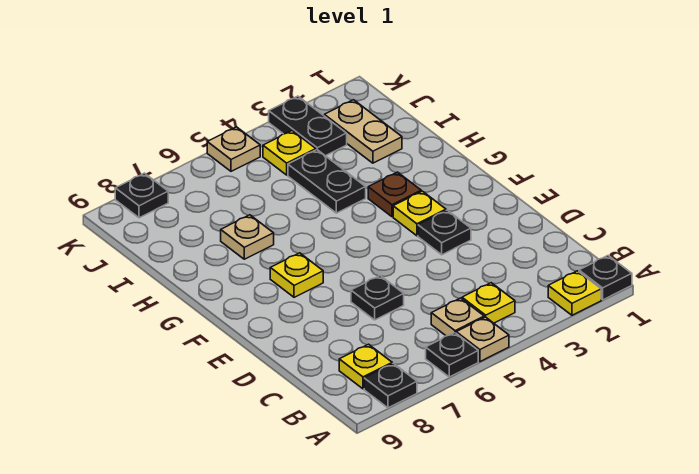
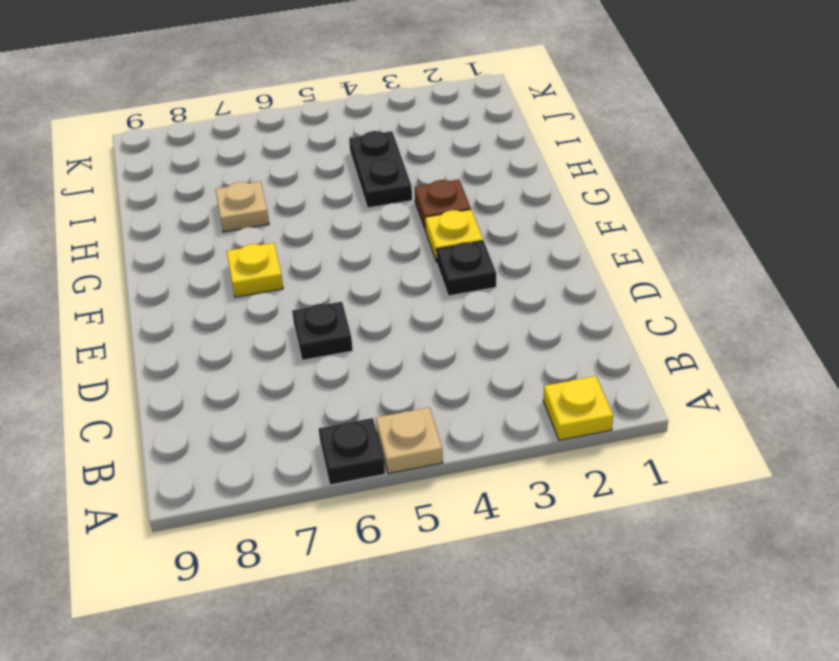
none -> black plate A1 level 1
none -> black plate A8 level 1
none -> yellow plate B4 level 1

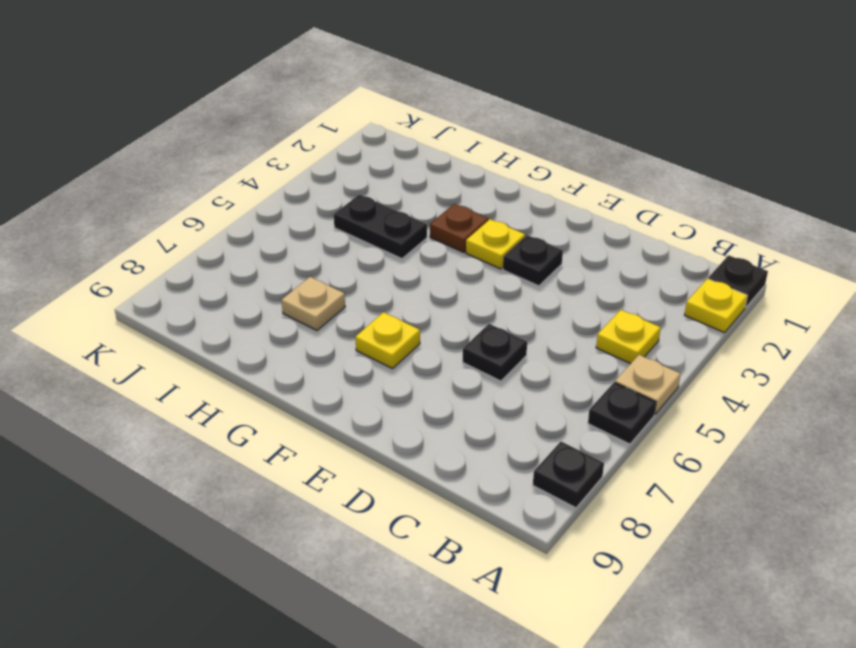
none -> tan plate B5 level 1
none -> yellow plate B8 level 1
none -> tan plate I2:J2 level 1

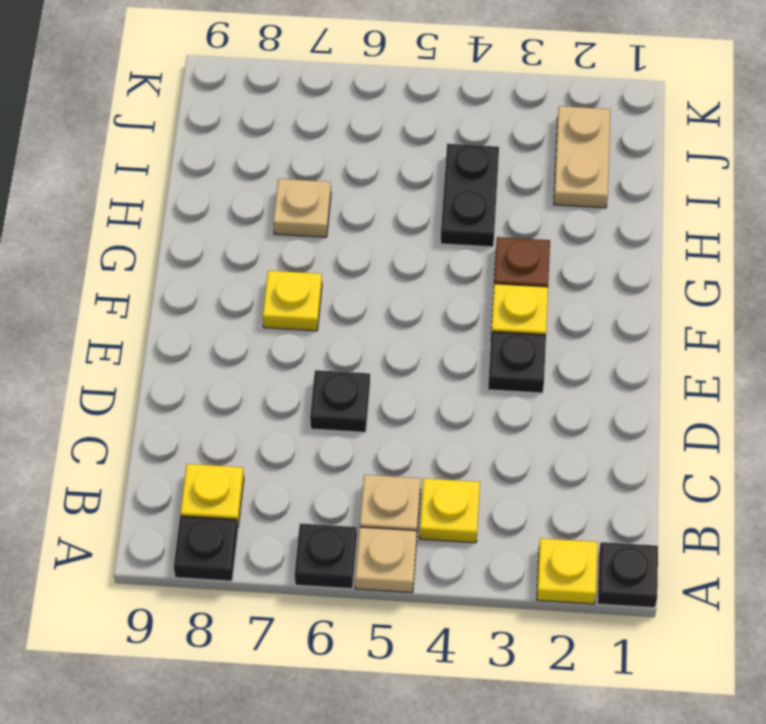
none -> black plate J3:K3 level 1
none -> yellow plate J4 level 1
none -> tan plate K5 level 1

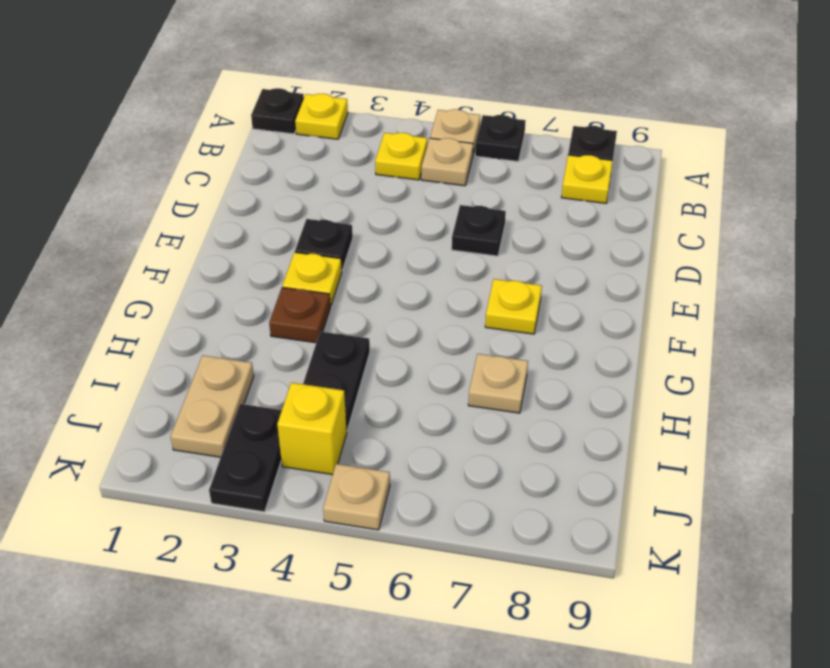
yellow brick J4 level 1 -> yellow plate J4 level 1
none -> black plate K8 level 1

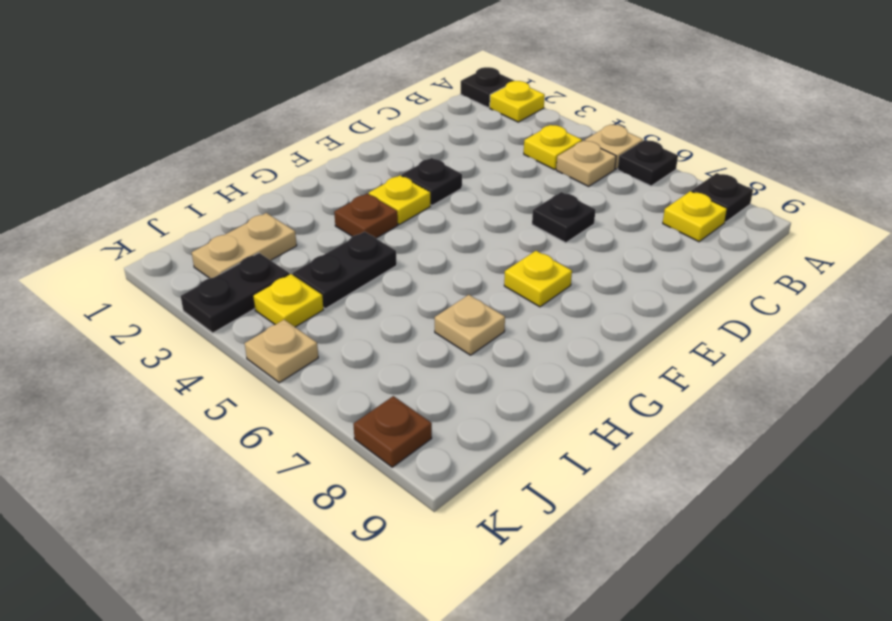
brown plate K8 level 1 -> black plate K8 level 1

